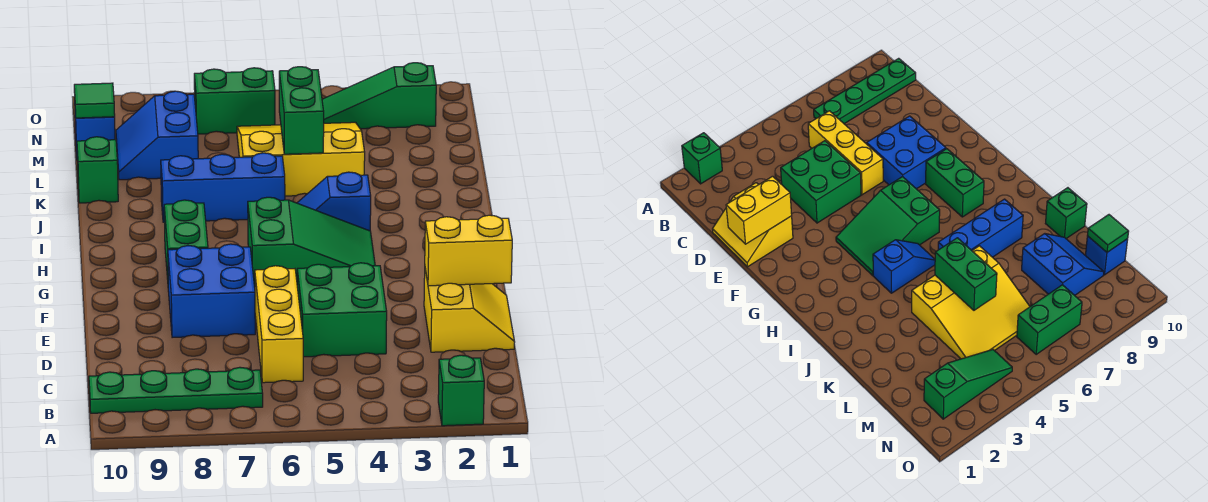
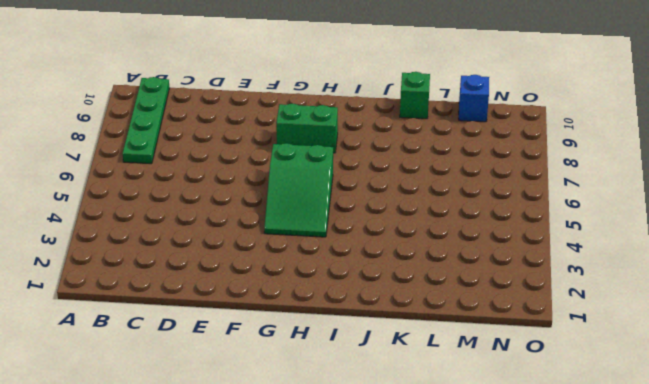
none -> green brick A2 level 1
none -> yellow brick C6:E6 level 1
none -> yellow slope D1:E2 level 1 top 2

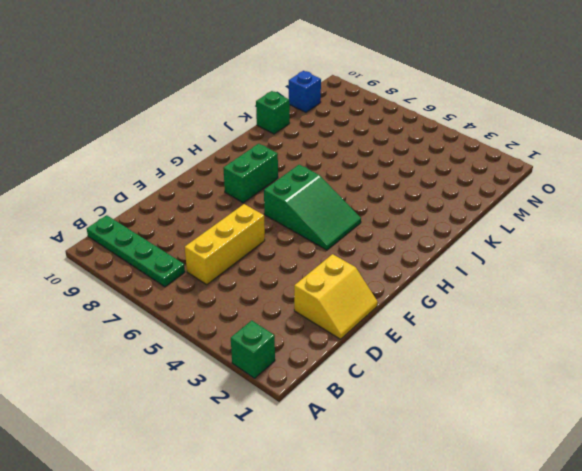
none -> green brick D4:E5 level 1
none -> blue brick E7:F8 level 1
none -> blue slope I4:I5 level 1 top 4

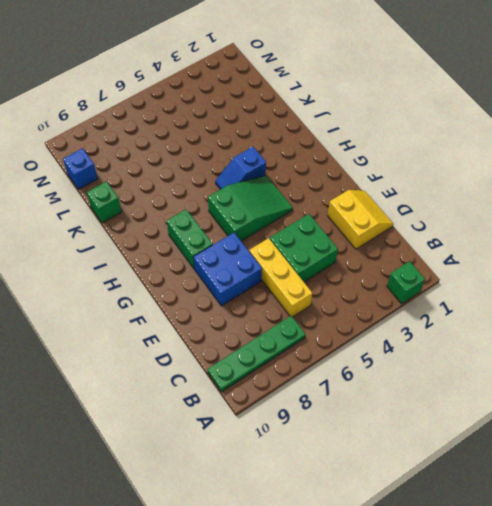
none -> blue brick J6:J8 level 1
none -> yellow slope K4:M6 level 1 top K
none -> blue slope L8:M9 level 1 top 8

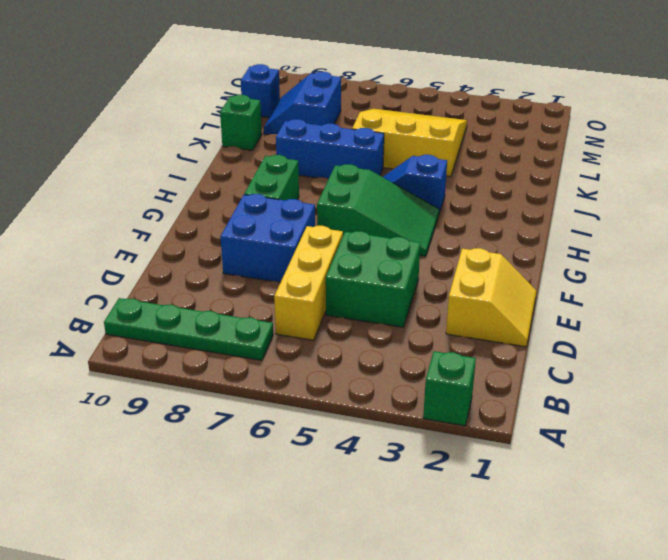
none -> green slope N2:N4 level 1 top 2
none -> green brick N6:N7 level 1
none -> yellow brick E1:E2 level 2

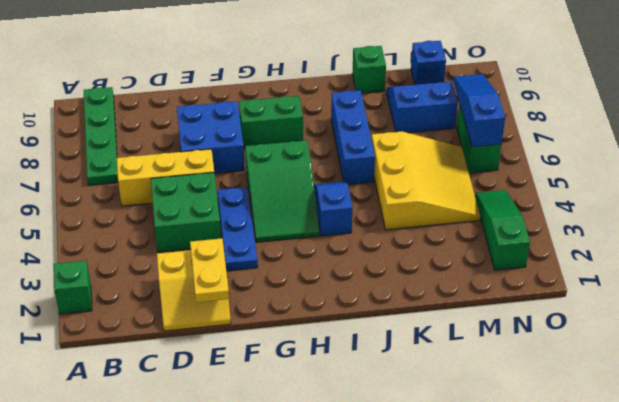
yellow plate E1:E2 level 2 -> yellow brick E1:E2 level 2
blue plate F3:F5 level 1 -> none
blue slope N6:N8 level 2 top 6 -> none
none -> green brick K5:L5 level 2
none -> green tile M10 level 2

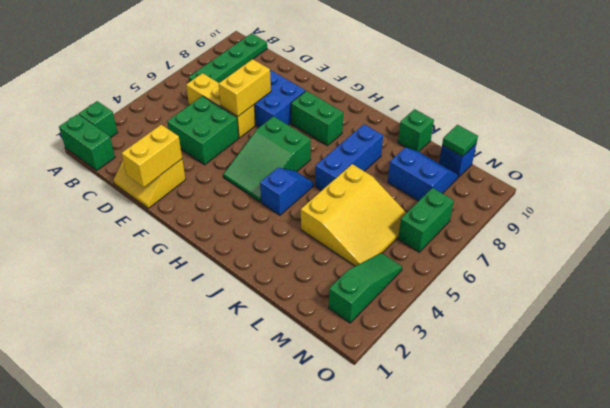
green brick A1:B1 level 1 -> green brick K5:L5 level 2
yellow brick E6:E7 level 2 -> none

